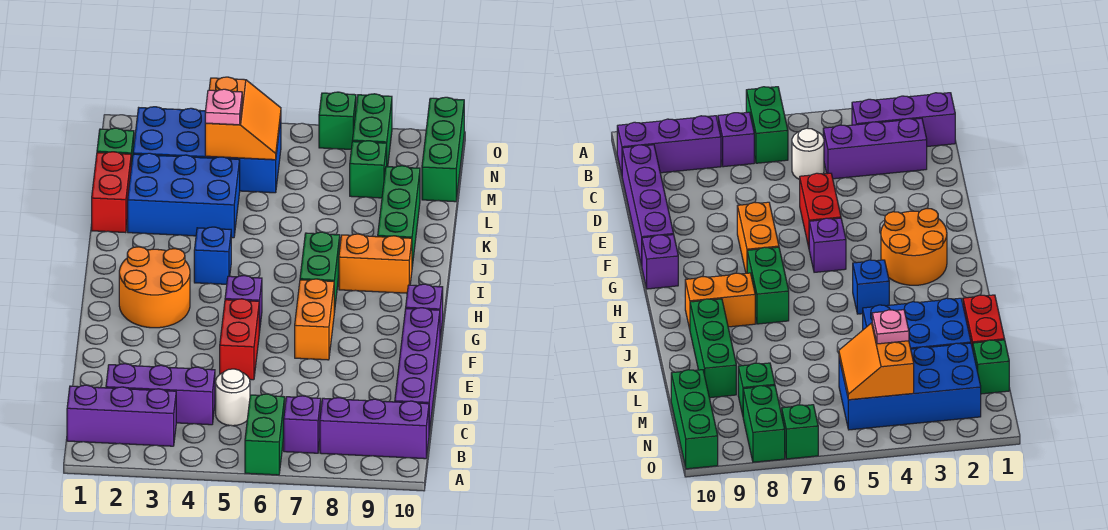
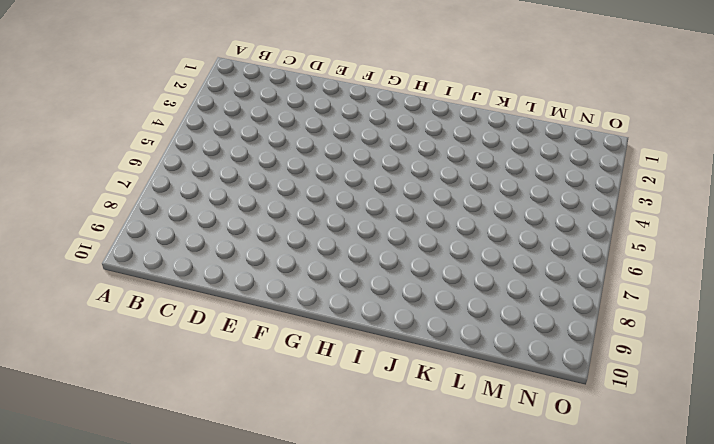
none -> green brick A6:B6 level 1
none -> purple brick B1:B3 level 1
none -> purple brick B7 level 1

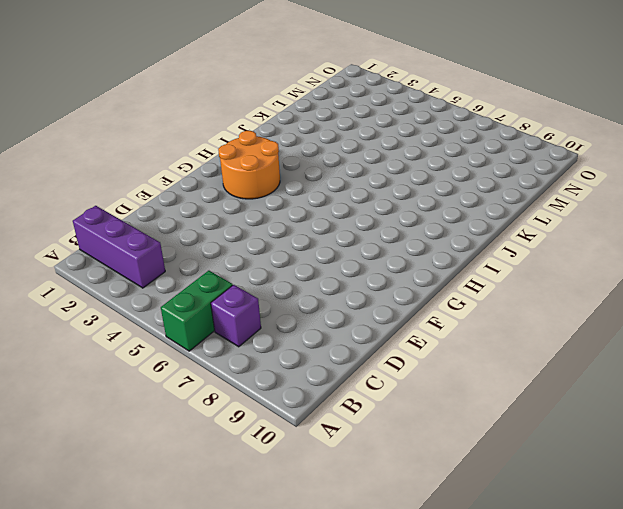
none -> purple brick B8:B10 level 1
none -> purple brick C2:C4 level 1
none -> white round brick C5 level 1

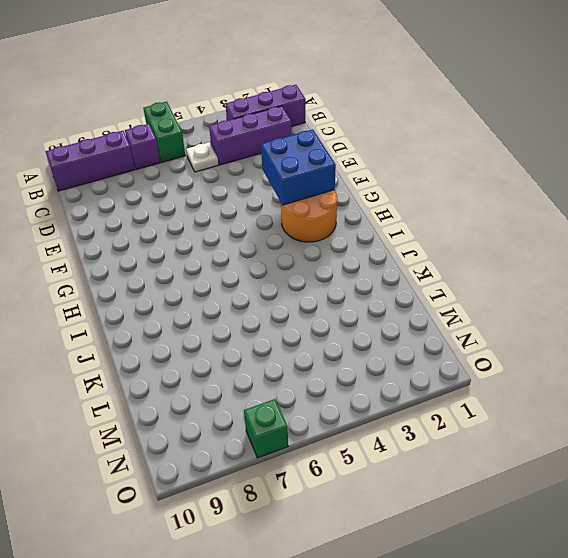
white plate C5 level 1 -> white round brick C5 level 1
blue brick F2:G3 level 2 -> none
none -> purple brick C10:F10 level 1
none -> red brick E5:F5 level 1
none -> orange brick F7:G7 level 1

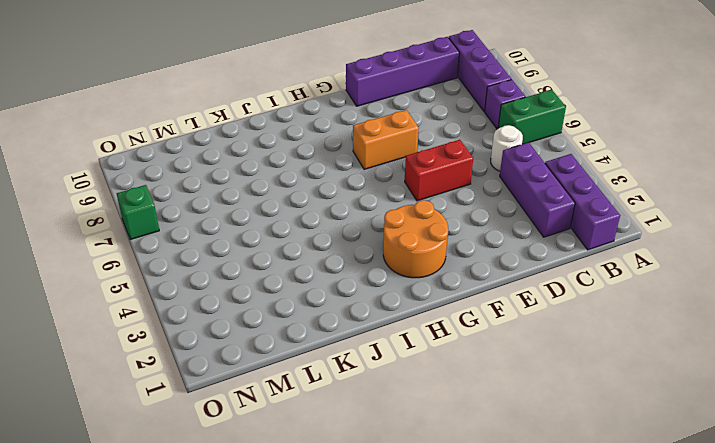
none -> purple brick G5 level 1
none -> purple brick G10 level 1
none -> green brick H7:I7 level 1

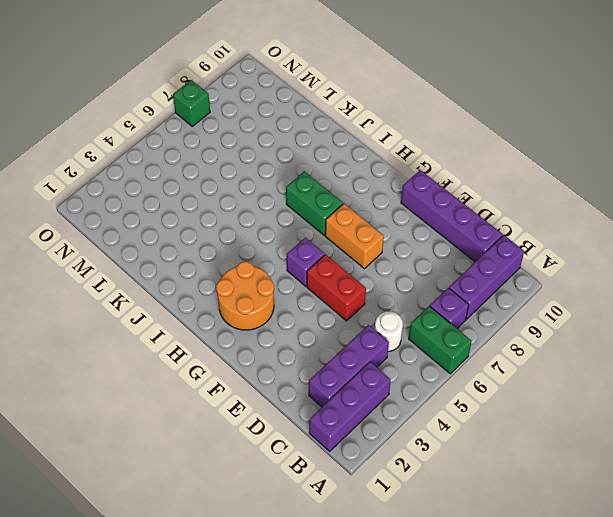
none -> purple brick G10 level 1
none -> blue brick I4 level 1
none -> orange brick I8:I9 level 1

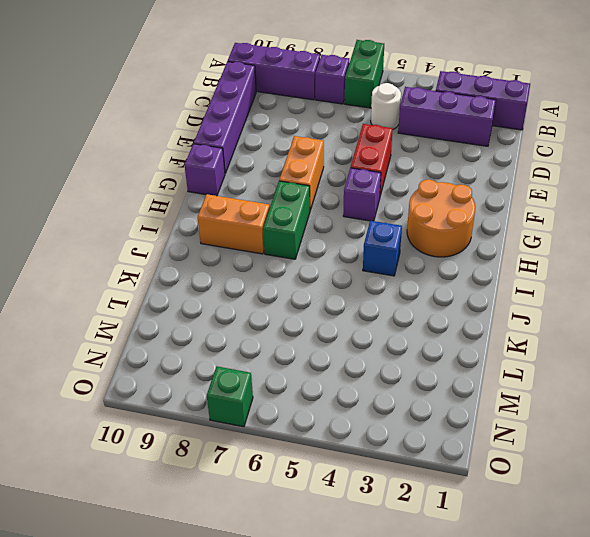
none -> green brick J9:L9 level 1
none -> red brick K1:L1 level 1
none -> blue brick K2:L4 level 1

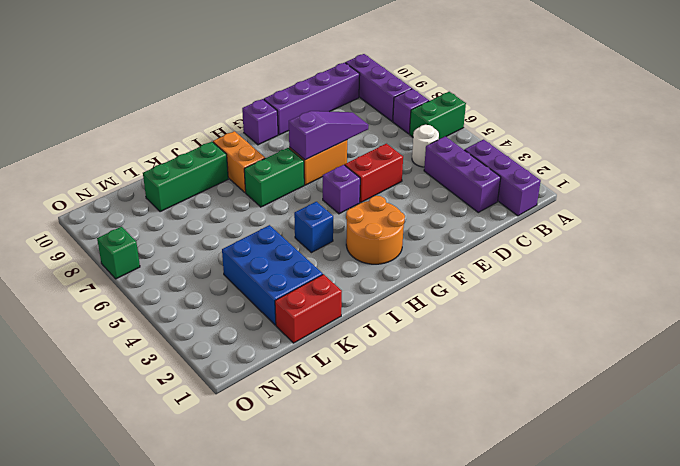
purple slope E7:G7 level 2 top G -> none
none -> green brick M1 level 1
none -> blue brick M2:N5 level 1
none -> green brick M8 level 1

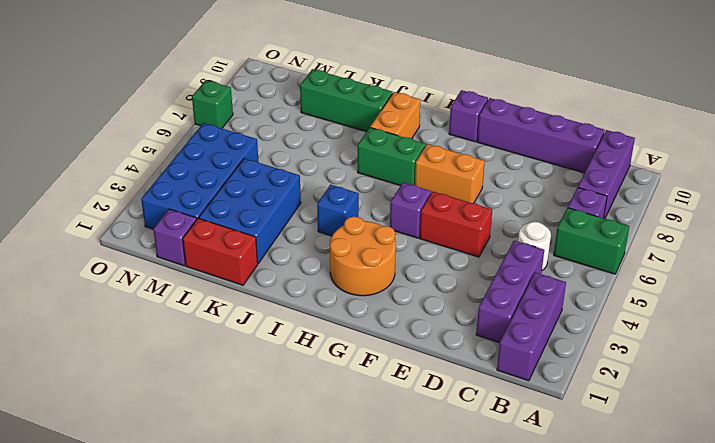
purple brick M1 level 1 -> green brick M1 level 1
none -> green brick M8 level 1
none -> green brick M10:O10 level 1
none -> green brick N8:O8 level 1

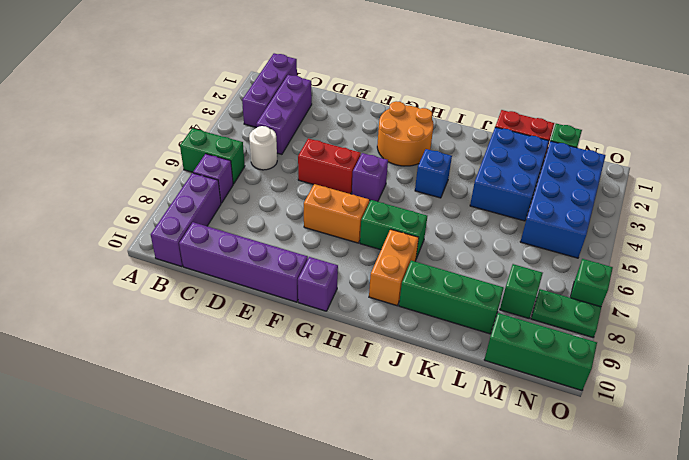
green plate N8:O8 level 1 -> green brick N8:O8 level 1
none -> orange slope M4:N5 level 2 top 4
none -> pink plate M4 level 3

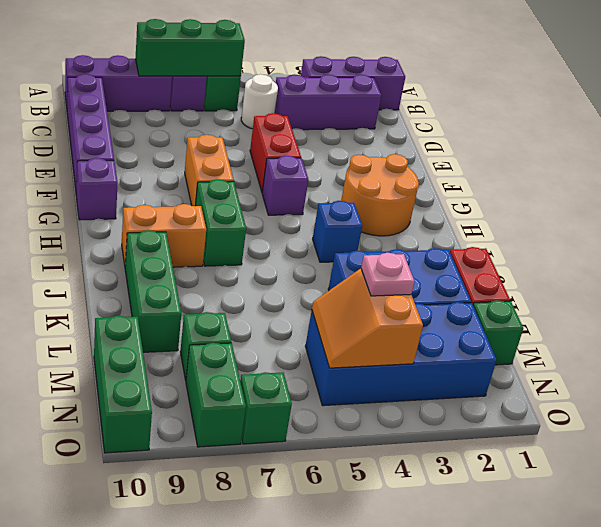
green brick B6:B8 level 2 -> none

